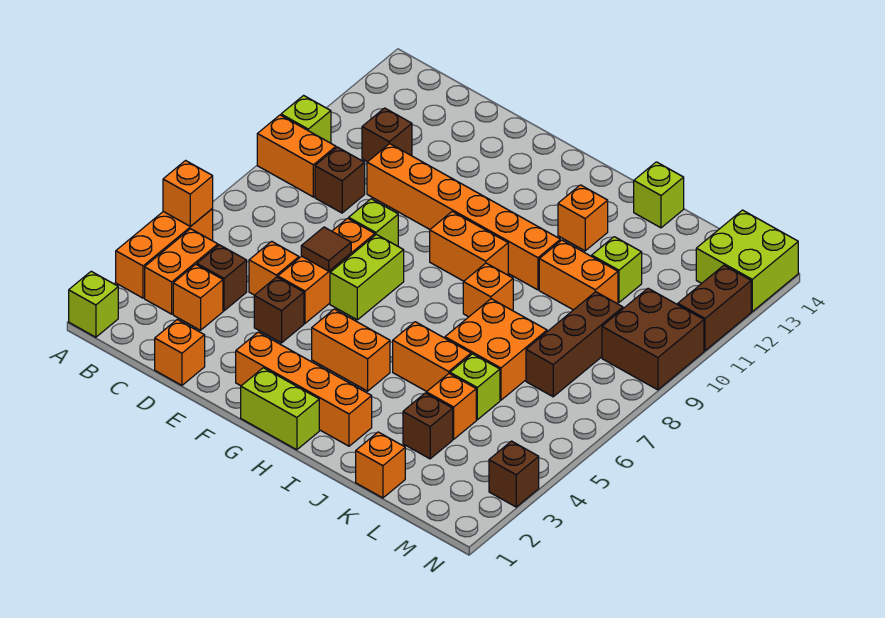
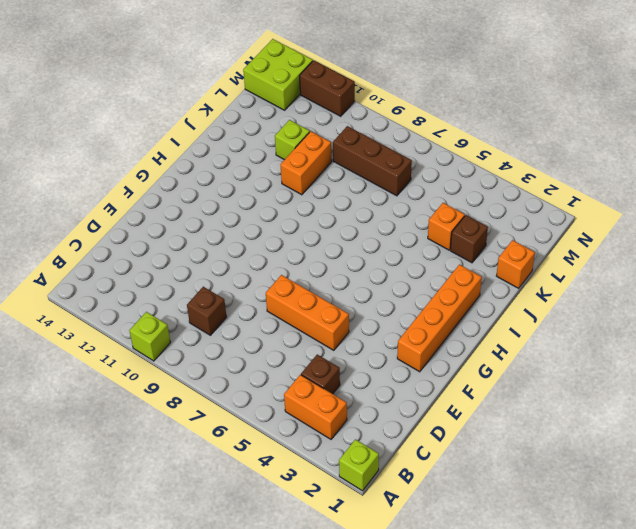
none -> orange brick A3:A5 level 1
none -> orange brick A9:B9 level 1
none -> orange brick C3 level 1
none -> brown brick C11 level 1

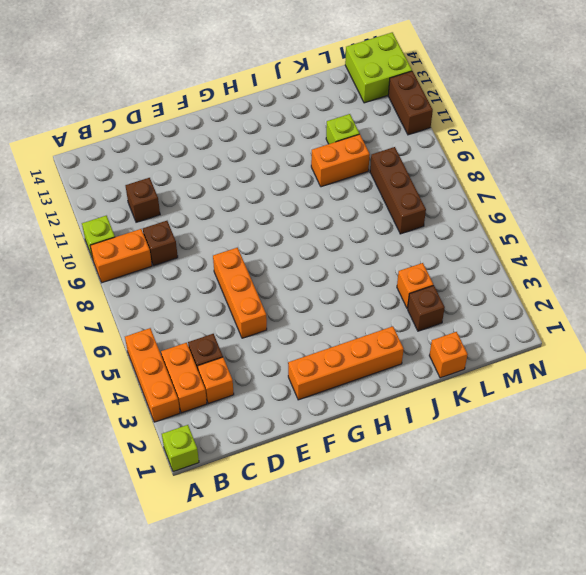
none -> orange brick D1 level 1
none -> orange brick D5 level 1
none -> orange brick D10:I10 level 1
none -> brown brick E4 level 1

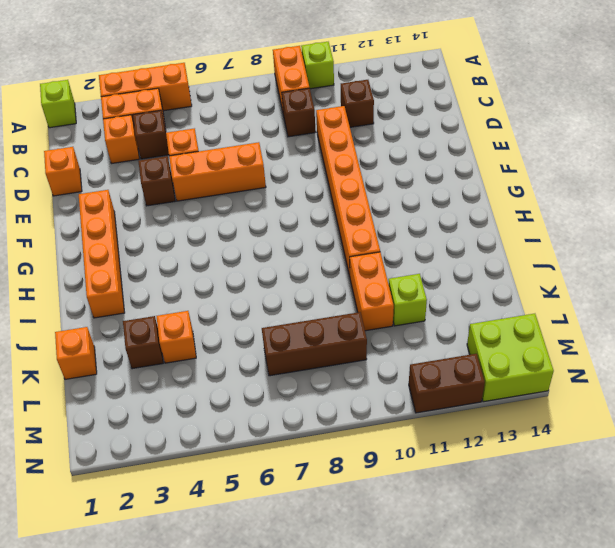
none -> lime brick E8 level 1
none -> lime brick F6:F7 level 1
none -> lime brick G1:H1 level 1
none -> orange brick G4:H4 level 1

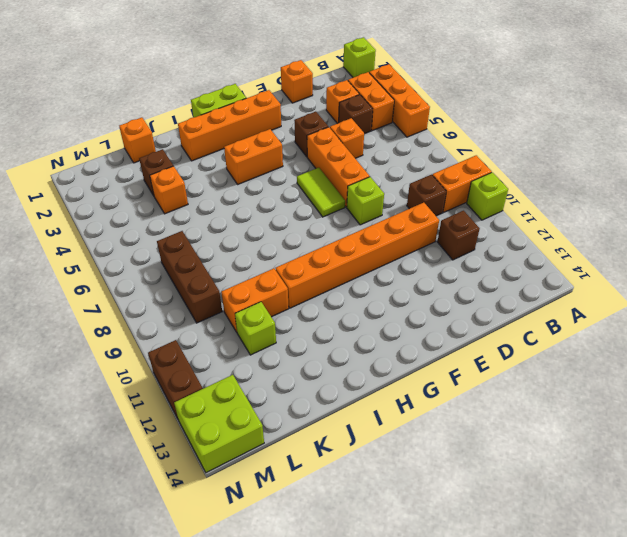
lime tile F6:F7 level 1 -> lime brick F6:F7 level 1
none -> orange brick G9:H9 level 1
none -> orange brick I5:J5 level 1
none -> orange brick I8 level 1
none -> orange brick I12 level 1

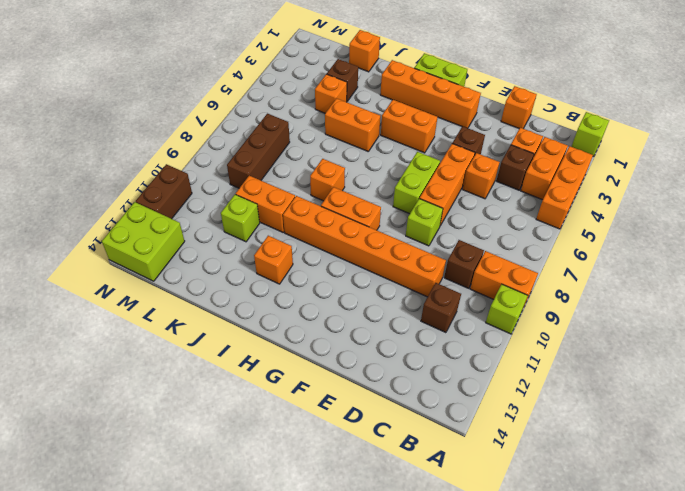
none -> orange brick J6:K7 level 1
none -> lime brick J14 level 1
none -> lime brick K5 level 1
none -> brown brick M9:N10 level 1

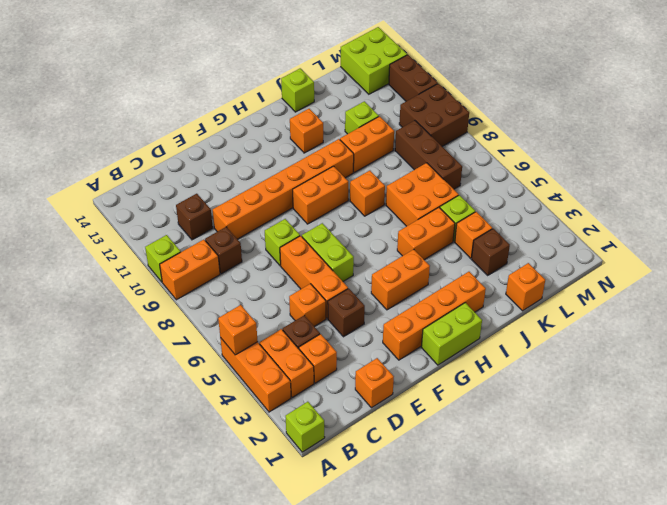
none -> brown brick N3 level 1
none -> brown tile E6 level 2

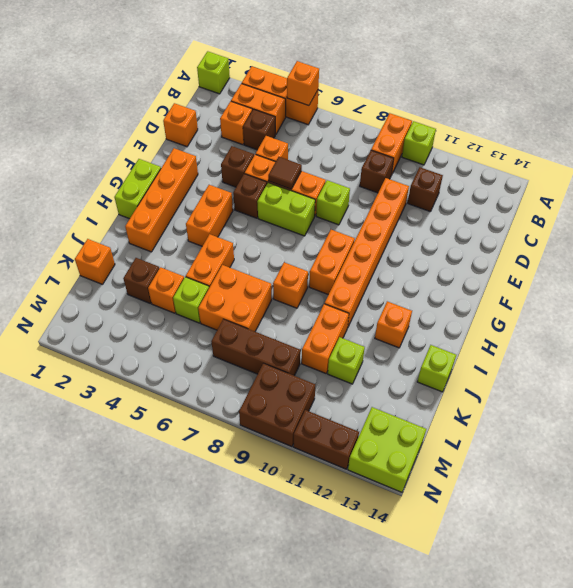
brown brick F5 level 1 -> brown brick N3 level 1

